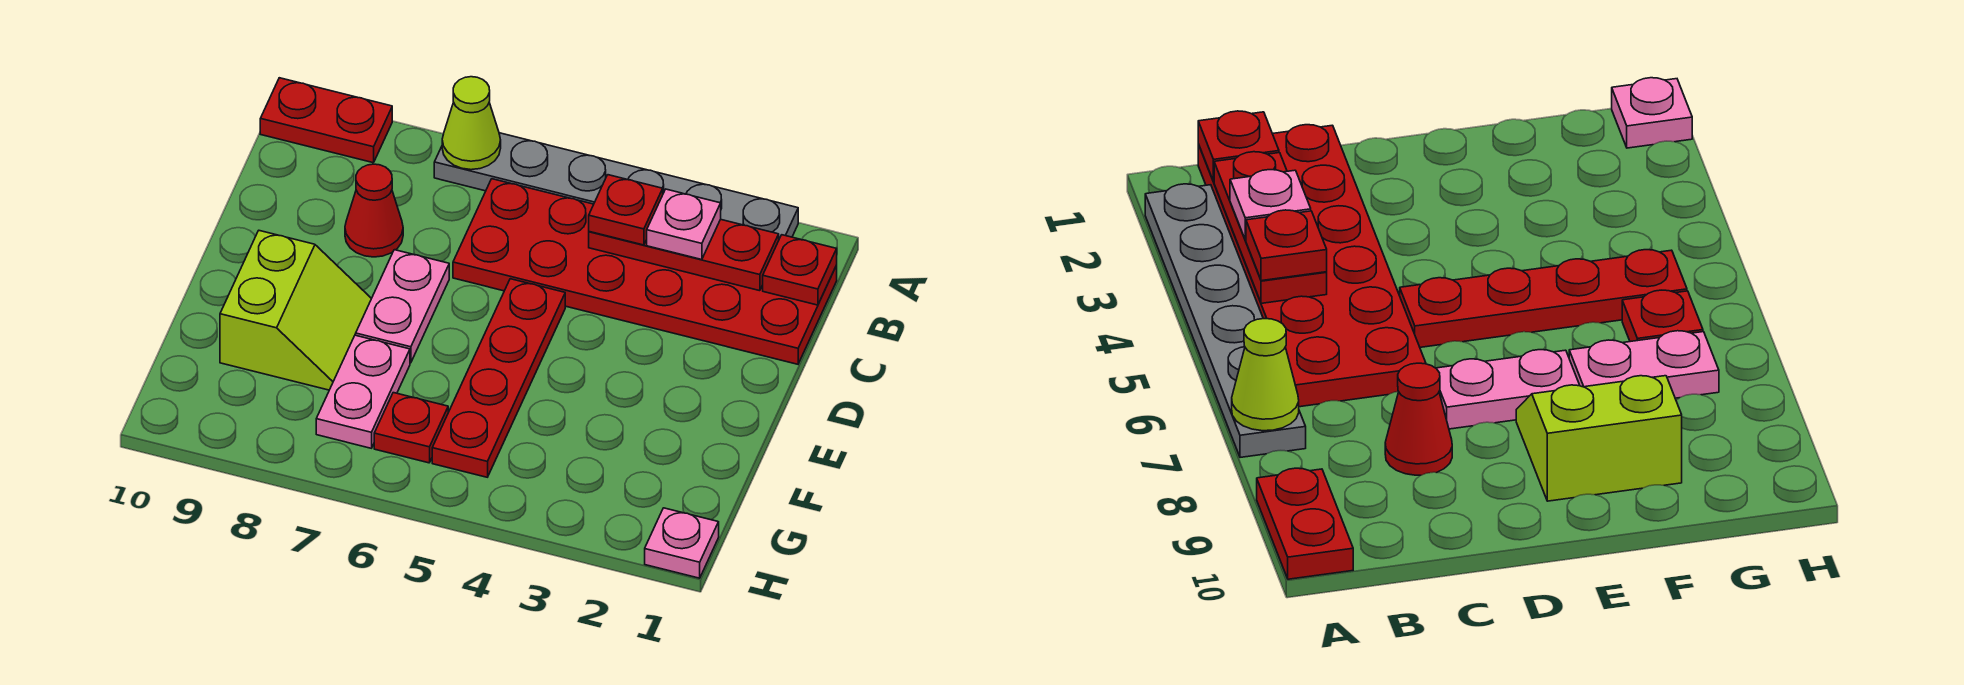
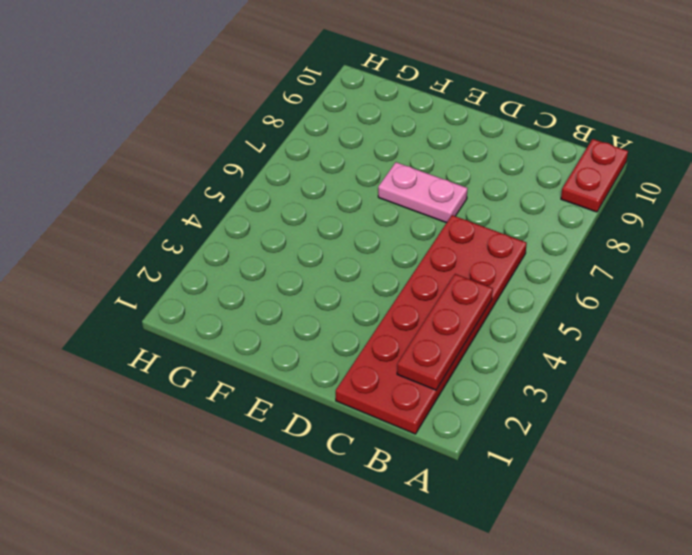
none -> grey plate A2:A7 level 1
none -> red cone C8 level 1
none -> red plate D5:G5 level 1

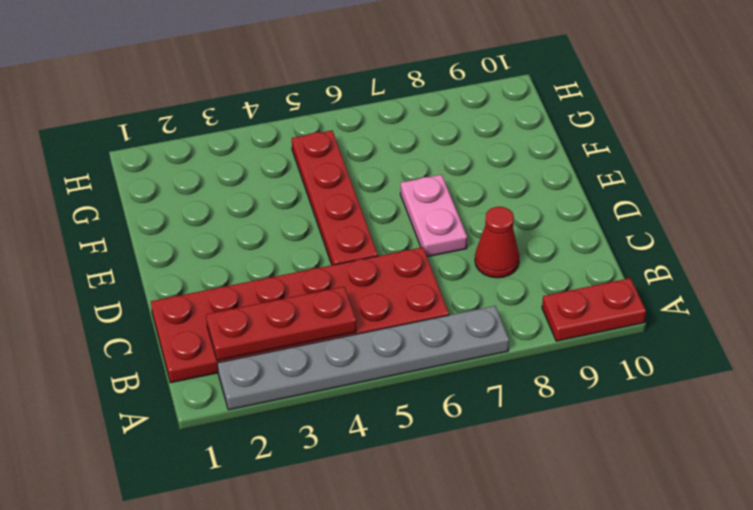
none -> lime slope E8:F9 level 1 top 9
none -> pink plate F7:G7 level 1
none -> red plate G6 level 1

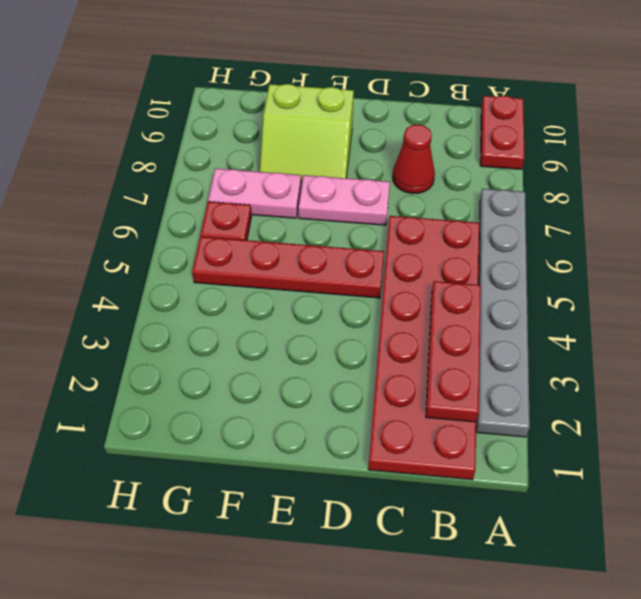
none -> pink plate H1 level 1
none -> lime cone A7 level 2
none -> red plate B1 level 2

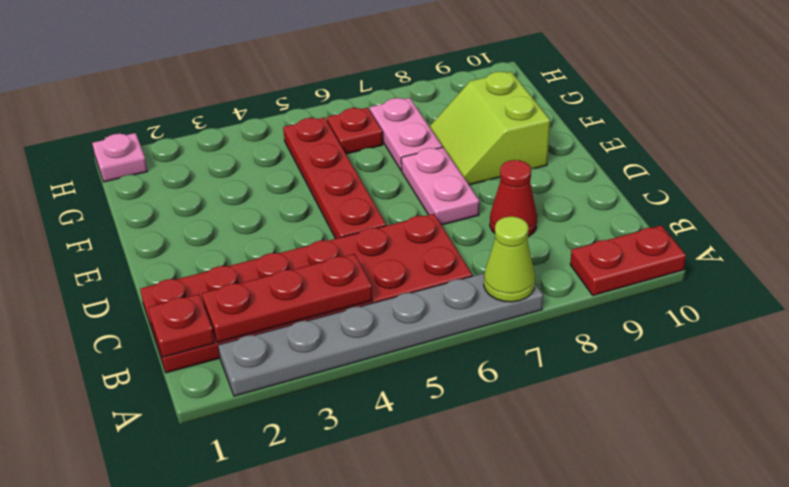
none -> pink plate B3 level 3
none -> red plate B4 level 3

